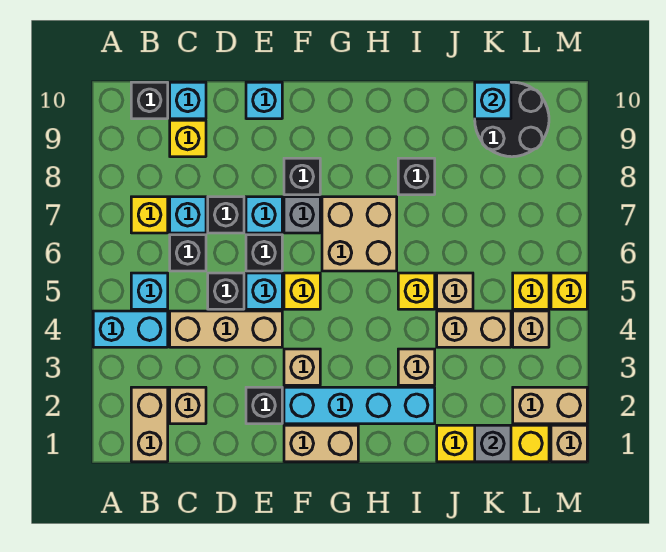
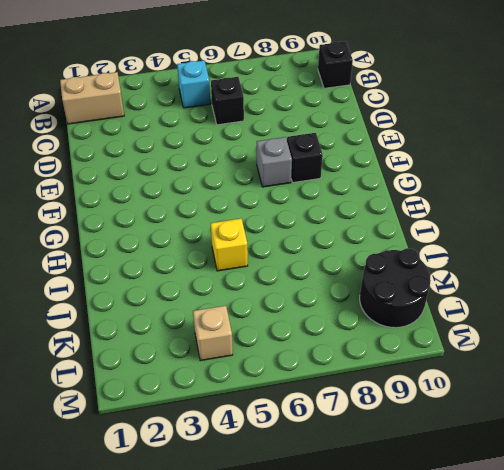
none -> cyan brick A4:B4 level 1
none -> yellow brick B7 level 1
none -> tan brick C2 level 1
none -> tan brick C4:E4 level 1

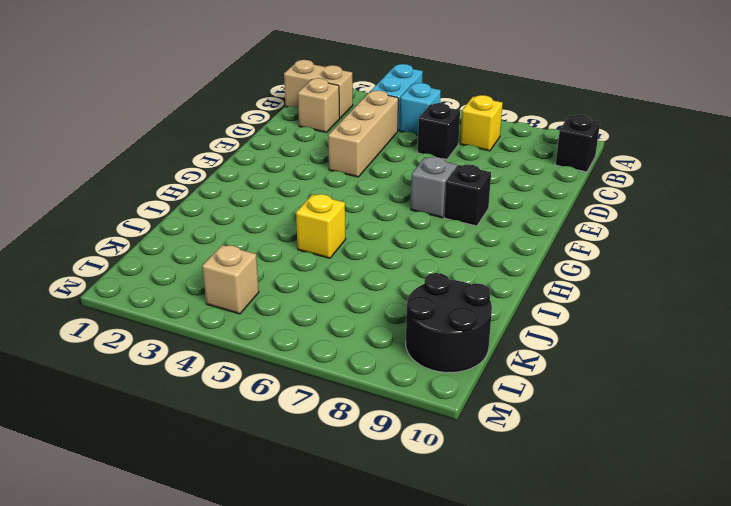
none -> cyan brick C7 level 1
none -> yellow brick C9 level 1
none -> cyan brick C10 level 1
none -> black brick D5 level 1

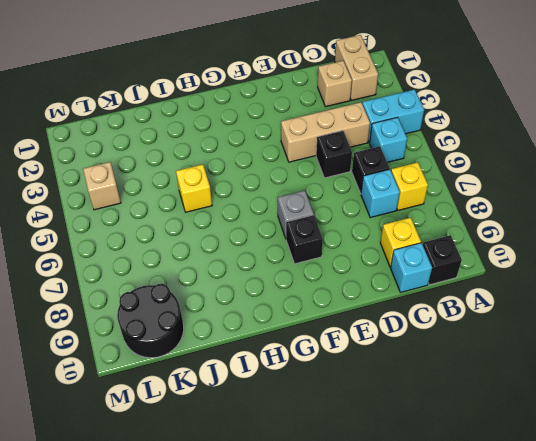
none -> black brick D7 level 1
none -> black brick E2 level 1
none -> cyan brick E5 level 1
none -> black brick E6 level 1

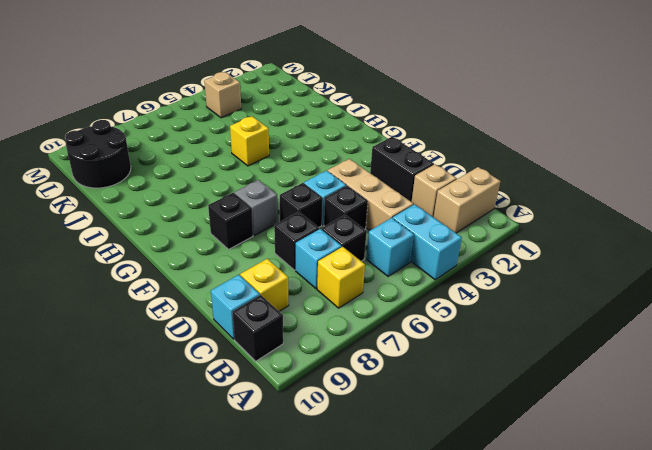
black brick D2:E2 level 1 -> black brick E2 level 1
none -> cyan brick E7 level 1
none -> cyan brick E10 level 1
none -> tan brick F1:G1 level 1
none -> cyan brick F2:I2 level 1

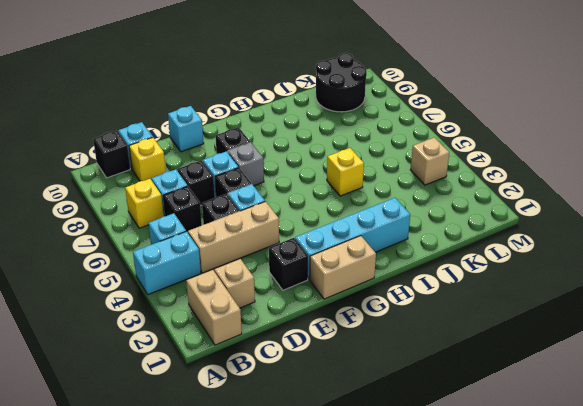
none -> tan brick F3 level 1
none -> yellow brick F5 level 1
none -> tan brick G6:H7 level 1
none -> tan brick I3 level 1

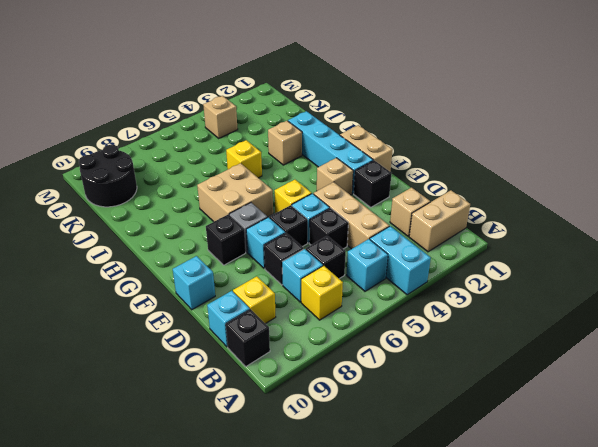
none -> black brick I8 level 1
none -> yellow brick J1:L1 level 1
none -> tan brick J4:K4 level 1
none -> tan brick J5 level 1

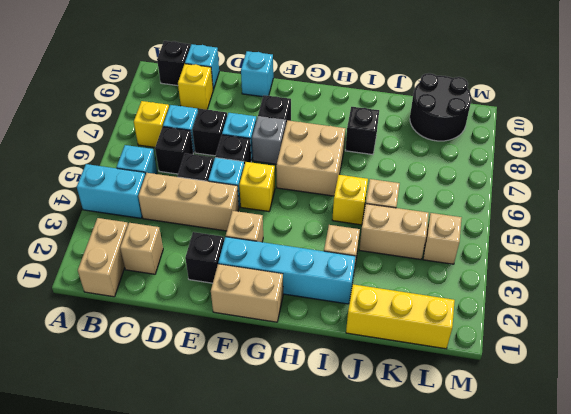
none -> tan brick L2:M2 level 1
none -> yellow brick L5 level 1
none -> tan brick M1 level 1
none -> yellow brick M5 level 1

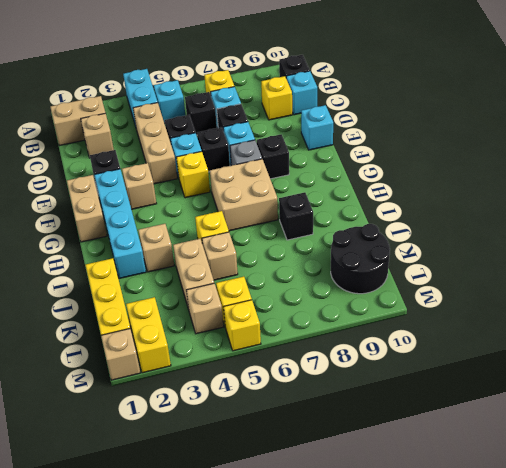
yellow brick L2:M2 level 1 -> tan brick L2:M2 level 1
none -> grey brick K1 level 2
none -> cyan brick K10 level 2

